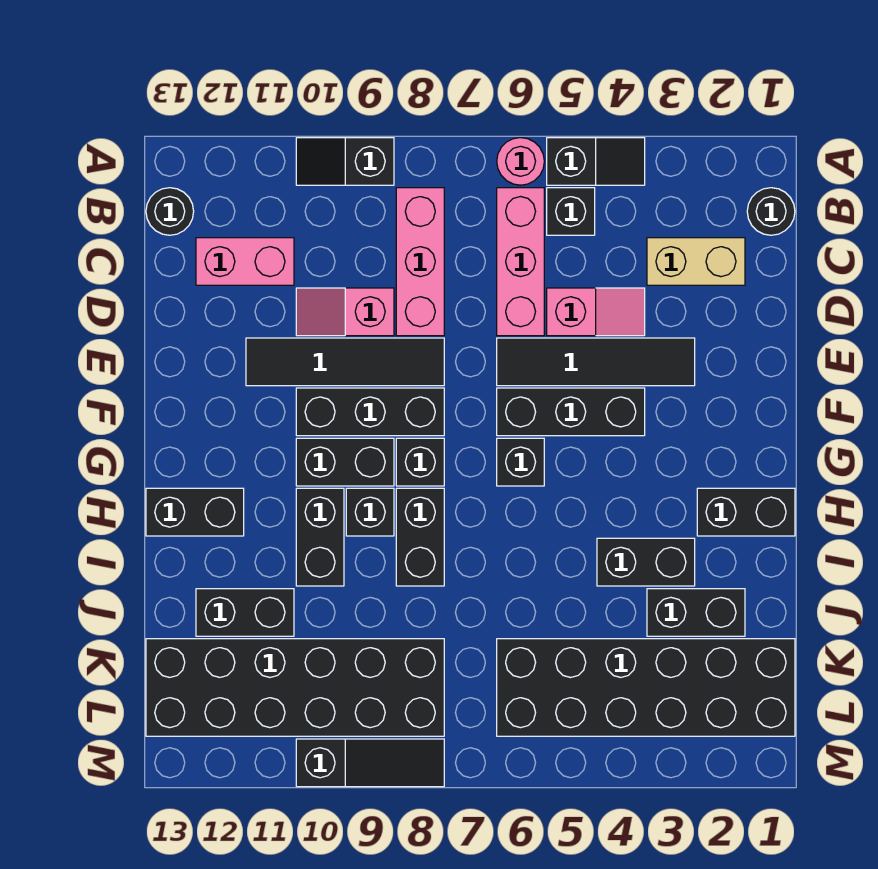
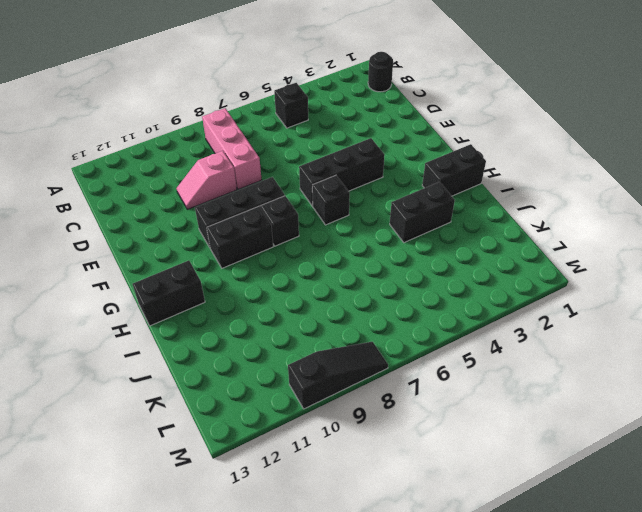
none -> black slope A4:A5 level 1 top 5
none -> pink round brick A6 level 1
none -> black slope A9:A10 level 1 top 9
none -> pink brick B6:D6 level 1

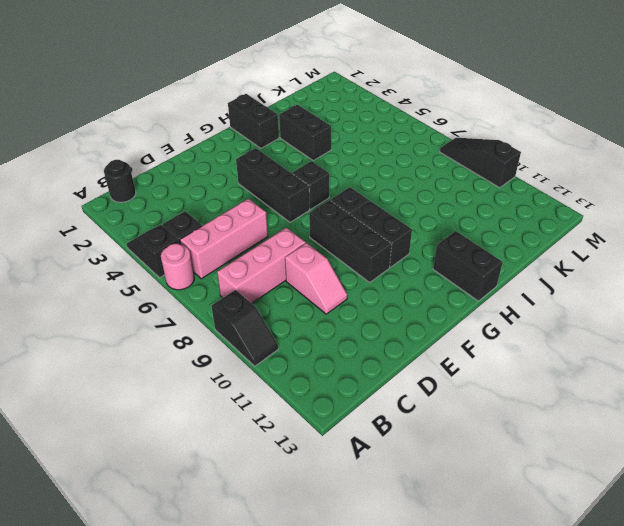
none -> black round brick B13 level 1
none -> tan brick C2:C3 level 1
none -> pink brick C11:C12 level 1
none -> pink slope D4:D5 level 1 top 5

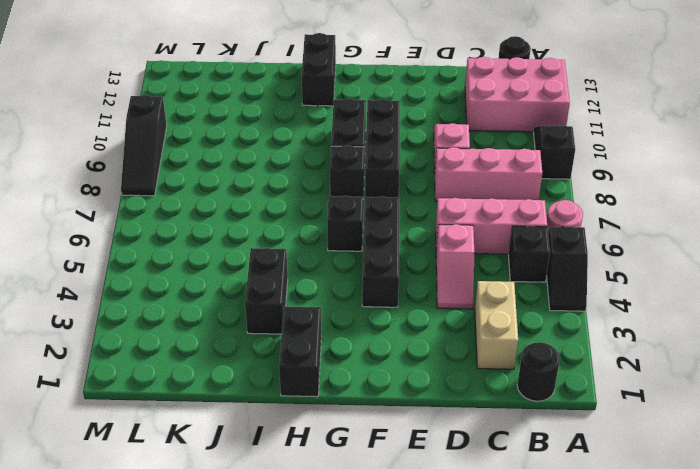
pink brick A11:C12 level 1 -> pink brick C11:C12 level 1
none -> black tile E3:E6 level 1
none -> black tile E8:E11 level 1
none -> black brick H8:I8 level 1
none -> black brick H9 level 1

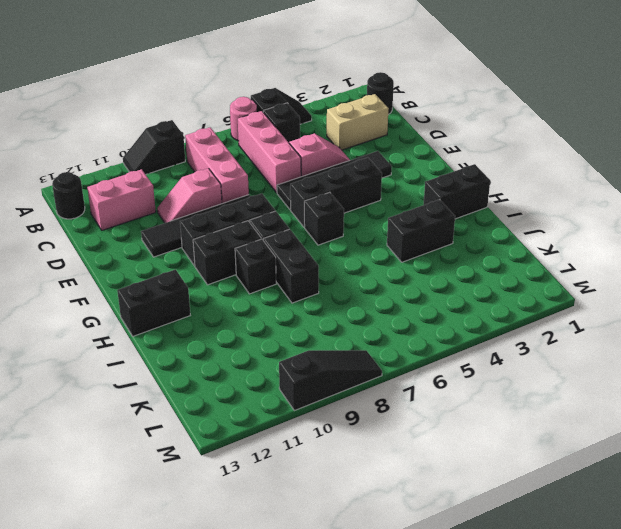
none -> black brick H10:I10 level 1
none -> black brick J2:J3 level 1
none -> black brick J11:J12 level 1
none -> black brick K1:L6 level 1

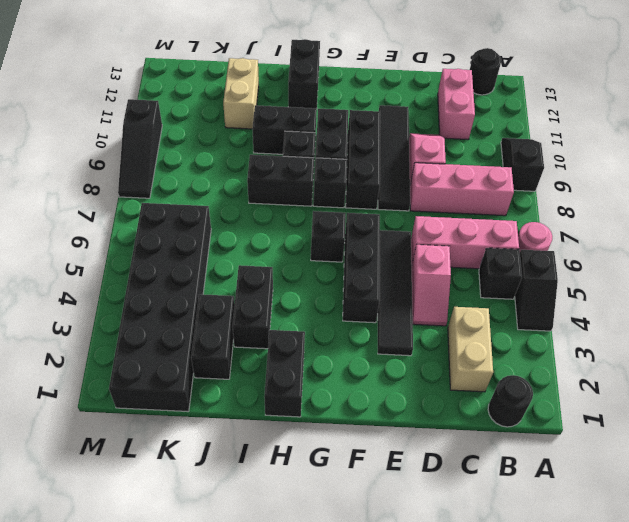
tan brick J11:J12 level 1 -> black brick J11:J12 level 1
none -> black brick K8:L13 level 1

